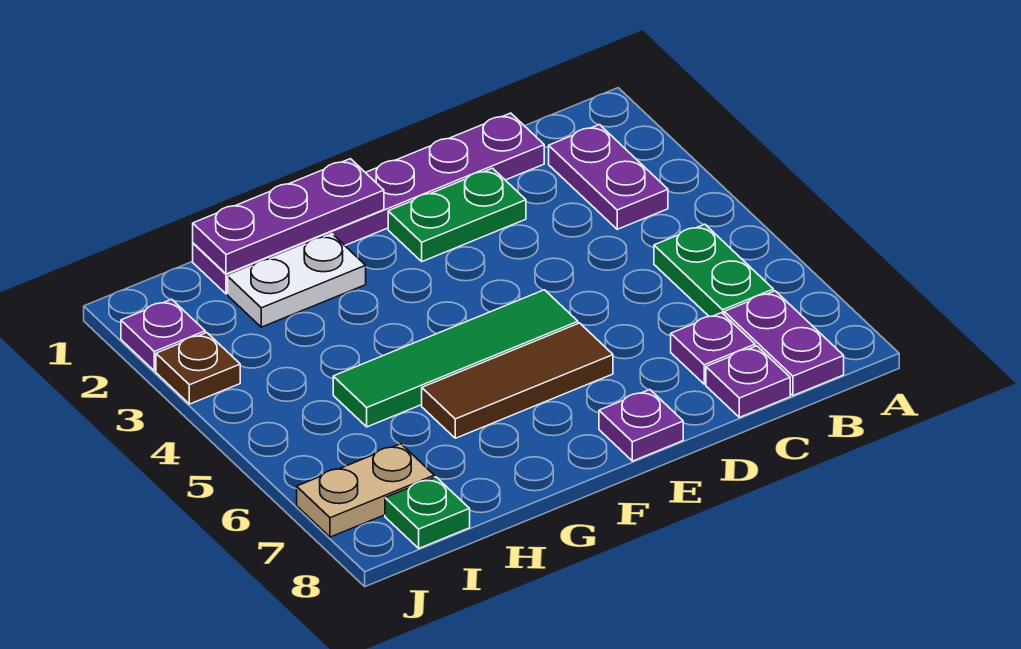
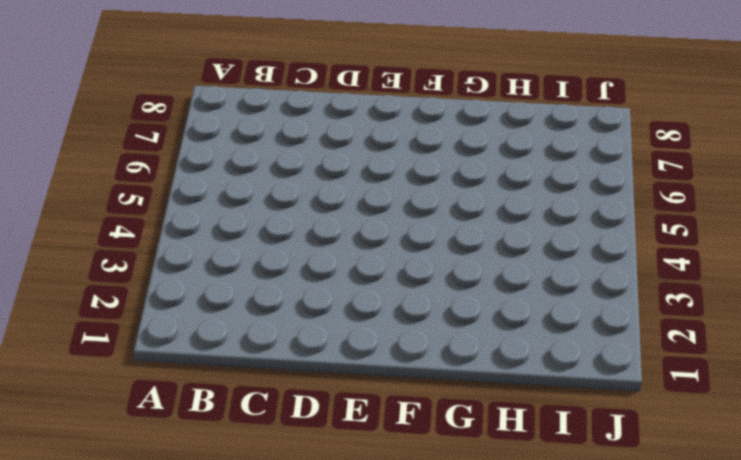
none -> purple plate B2:B3 level 1
none -> green plate B5:B6 level 1
none -> purple plate B7:B8 level 1

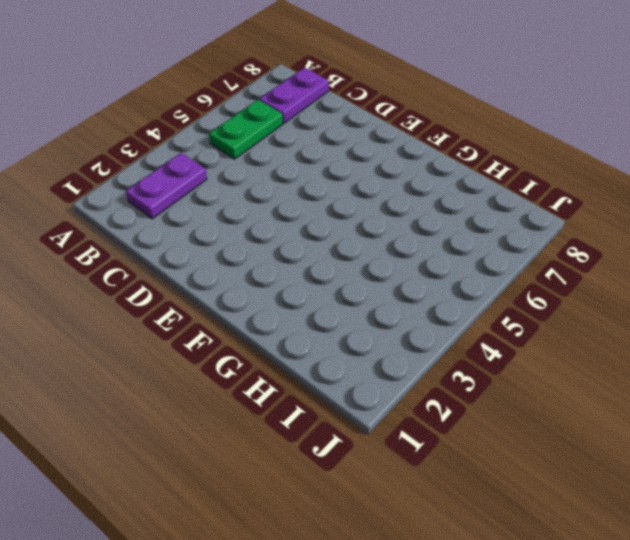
none -> purple plate C1:H1 level 1
none -> purple plate C7 level 1
none -> purple plate C8 level 1

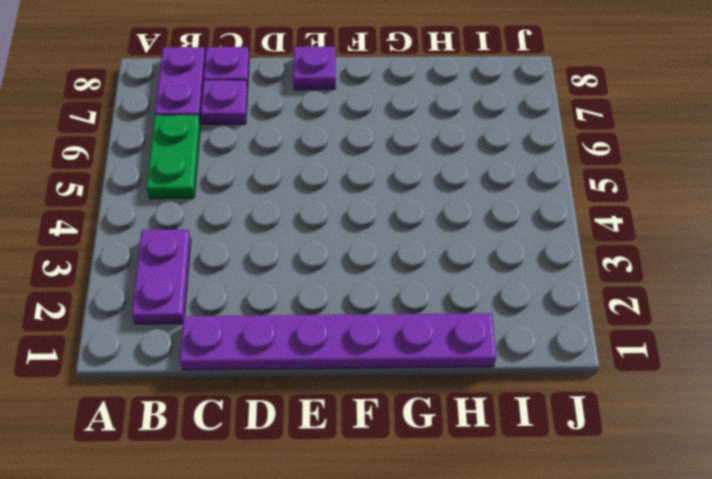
none -> green plate D2:E2 level 1
none -> green tile E5:H5 level 1
none -> brown tile E6:G6 level 1

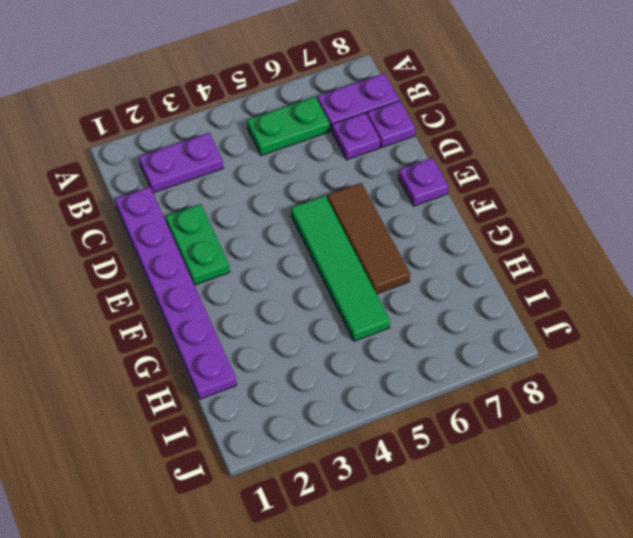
none -> white plate G2:H2 level 1
none -> tan plate I7:J7 level 1
none -> green plate I8 level 1

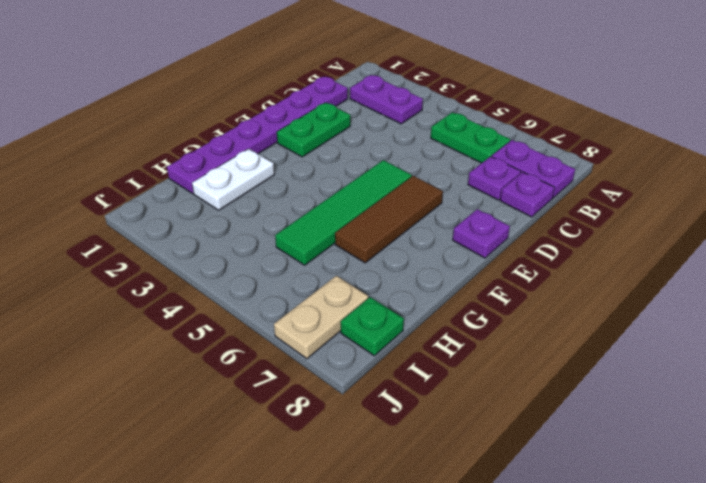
none -> purple plate J2 level 1
none -> brown plate J3 level 1
none -> purple plate F1:H1 level 2

